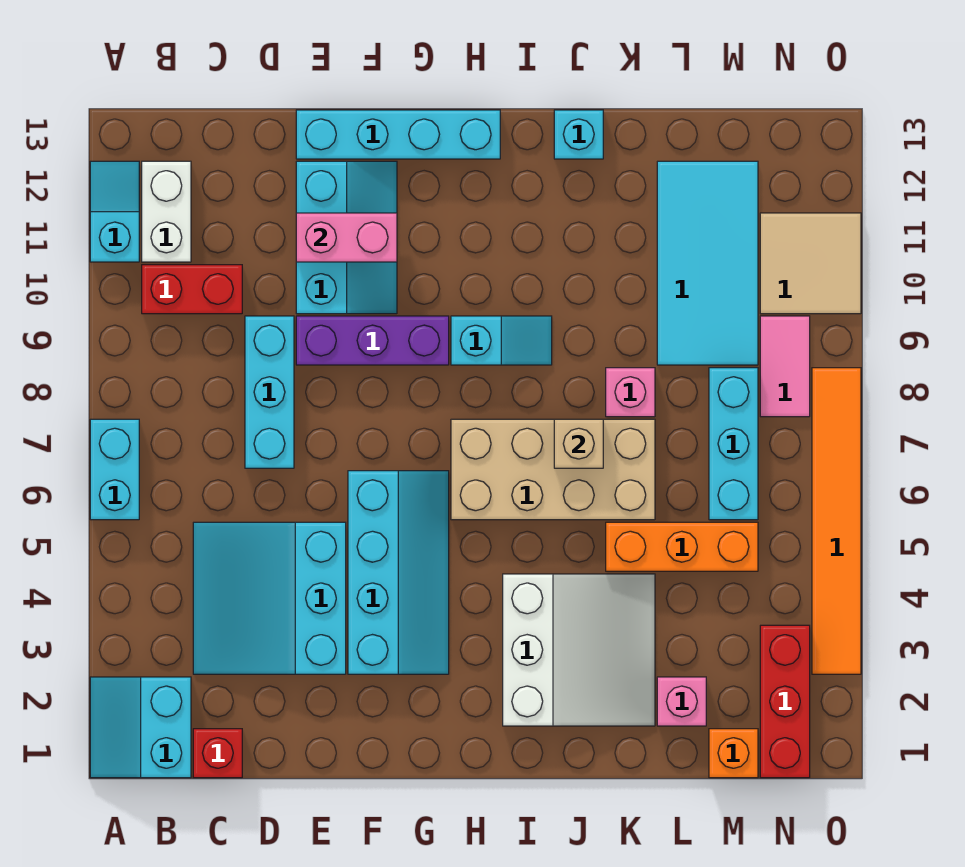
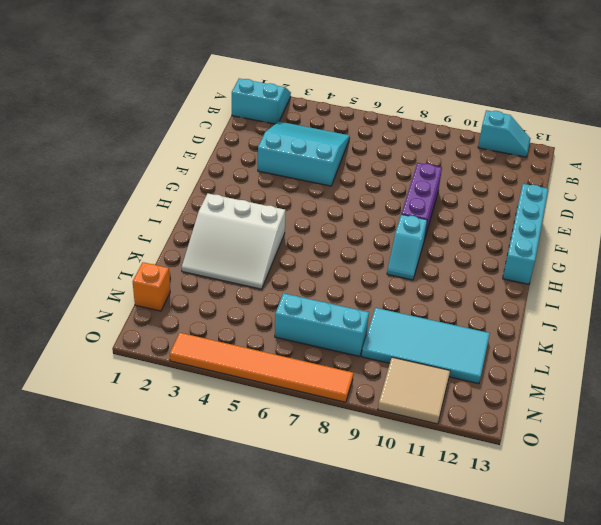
none -> cyan brick A6:A7 level 1
none -> red brick B10:C10 level 1
none -> white brick B11:B12 level 1

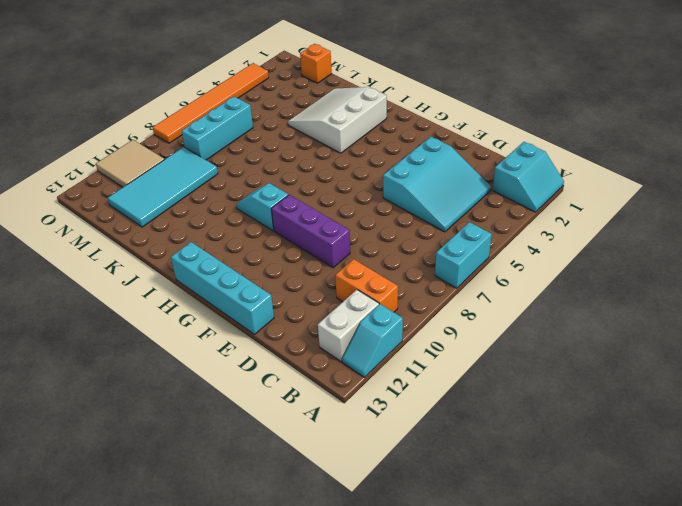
orange brick B10:C10 level 1 -> red brick B10:C10 level 1
none -> red brick C1 level 1
none -> cyan brick D7:D9 level 1
none -> cyan slope E10:F12 level 1 top E

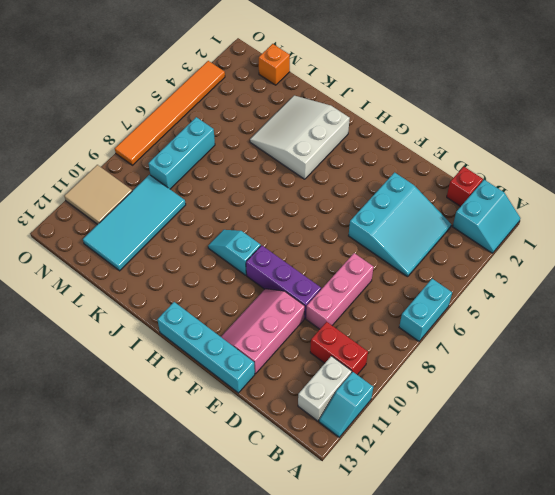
pink brick D7:D9 level 1 -> cyan brick D7:D9 level 1
pink slope E10:F12 level 1 top E -> cyan slope E10:F12 level 1 top E
none -> cyan slope F3:G6 level 1 top F
none -> tan brick H6:K7 level 1
none -> cyan brick J13 level 1

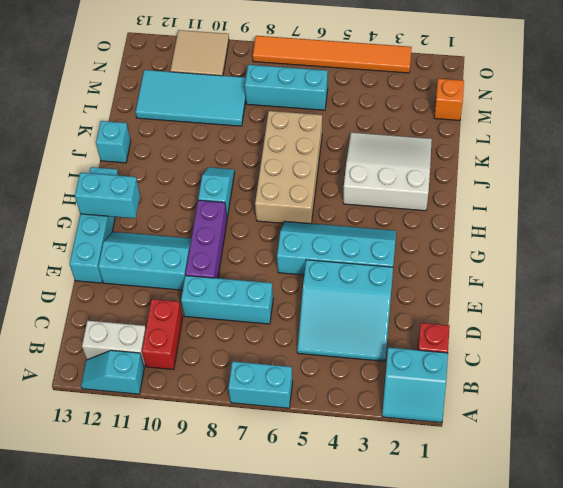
cyan brick G12:G13 level 2 -> none
none -> orange brick K5:M5 level 1
none -> pink brick K8 level 1
none -> pink brick L2 level 1

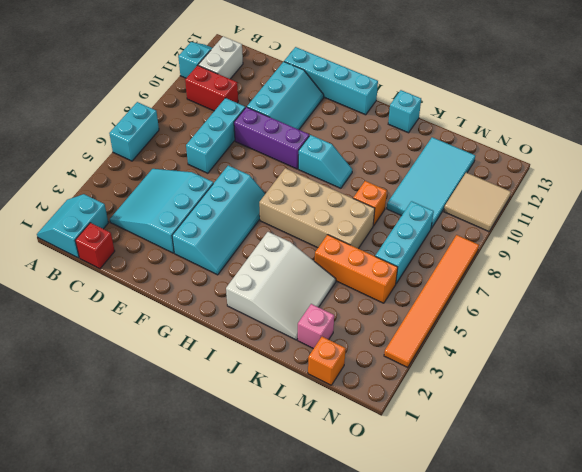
orange brick K8 level 1 -> pink brick K8 level 1
none -> red brick N1:N3 level 1
none -> pink tile N8:N9 level 1
none -> pink brick E11:F11 level 2

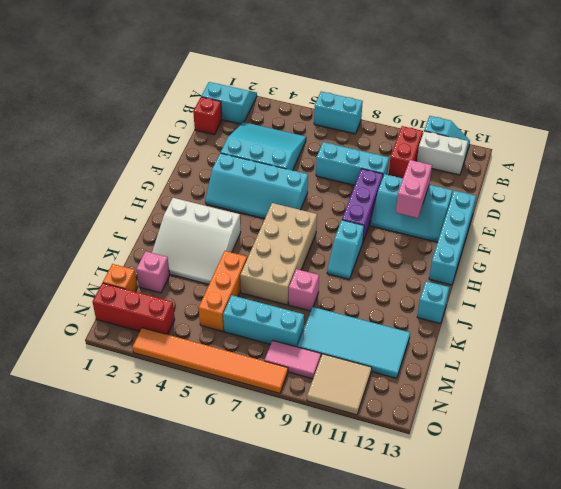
none -> tan brick J7 level 2

